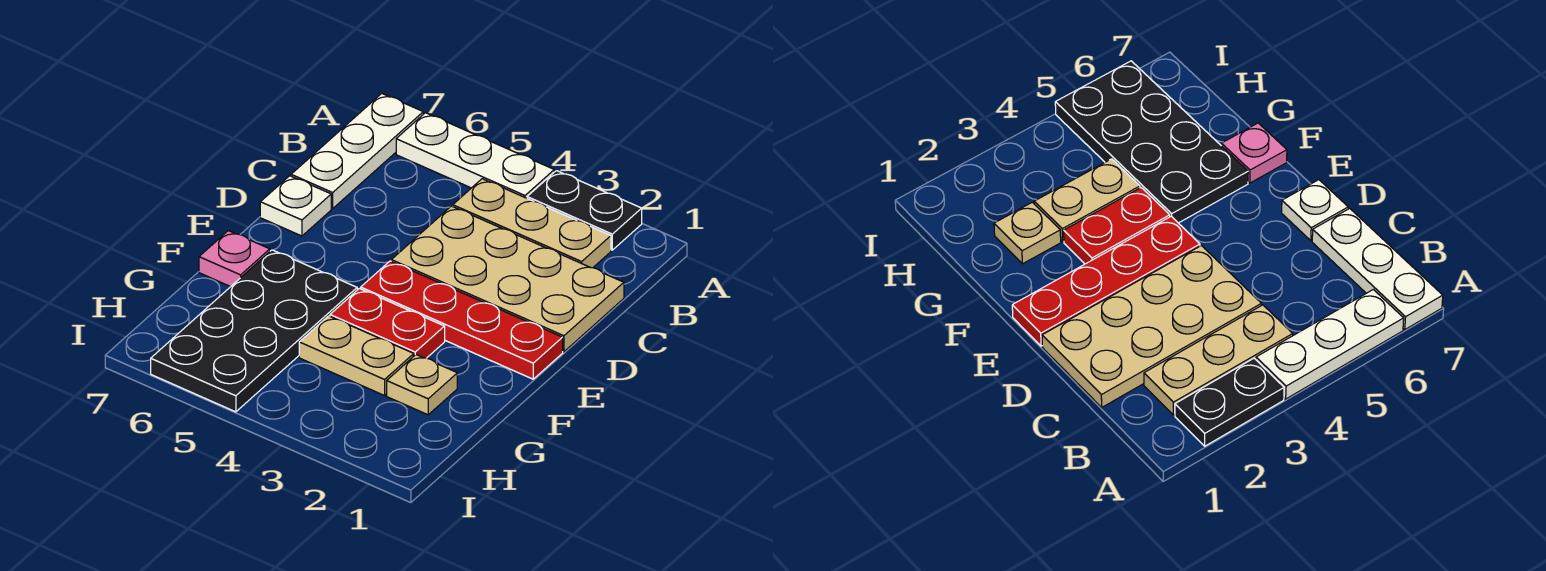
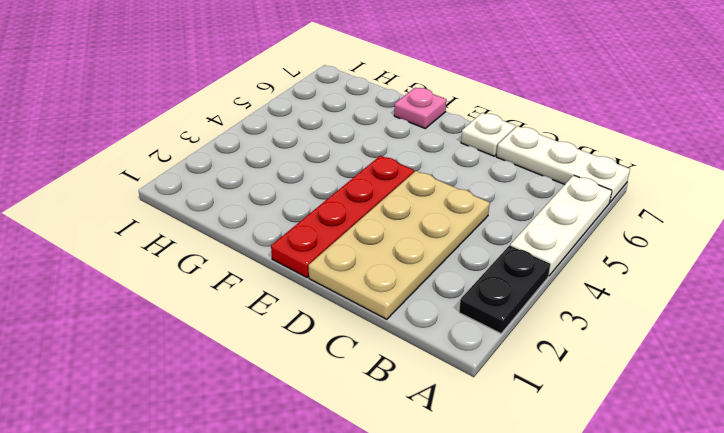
none -> tan plate B2:B4 level 1
none -> red plate F3:F4 level 1
none -> black plate F5:I6 level 1

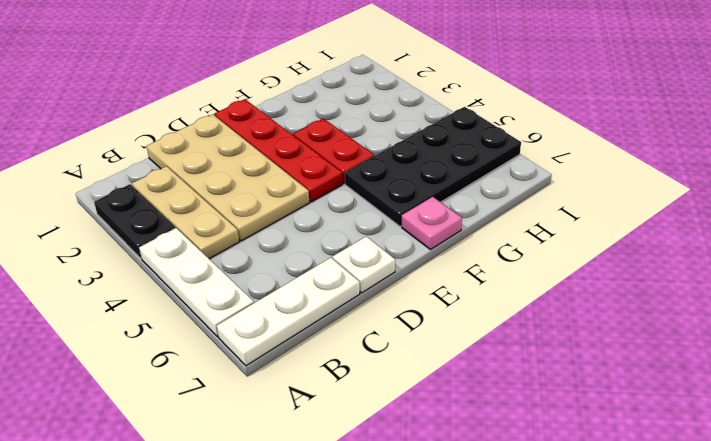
none -> tan plate G2 level 1
none -> tan plate G3:G4 level 1

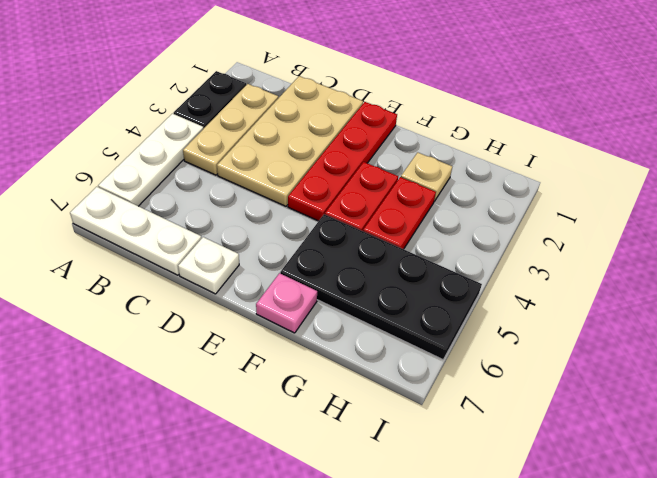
red plate G3:G4 level 1 -> tan plate G3:G4 level 1

